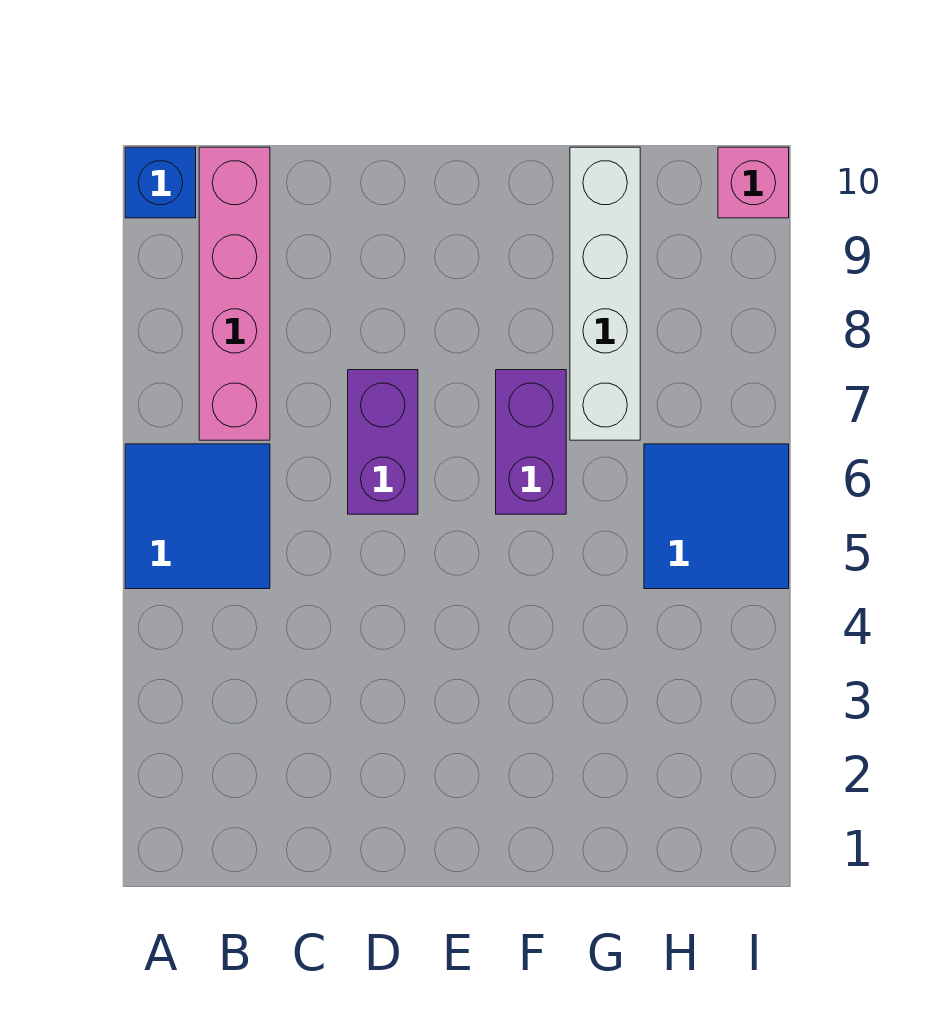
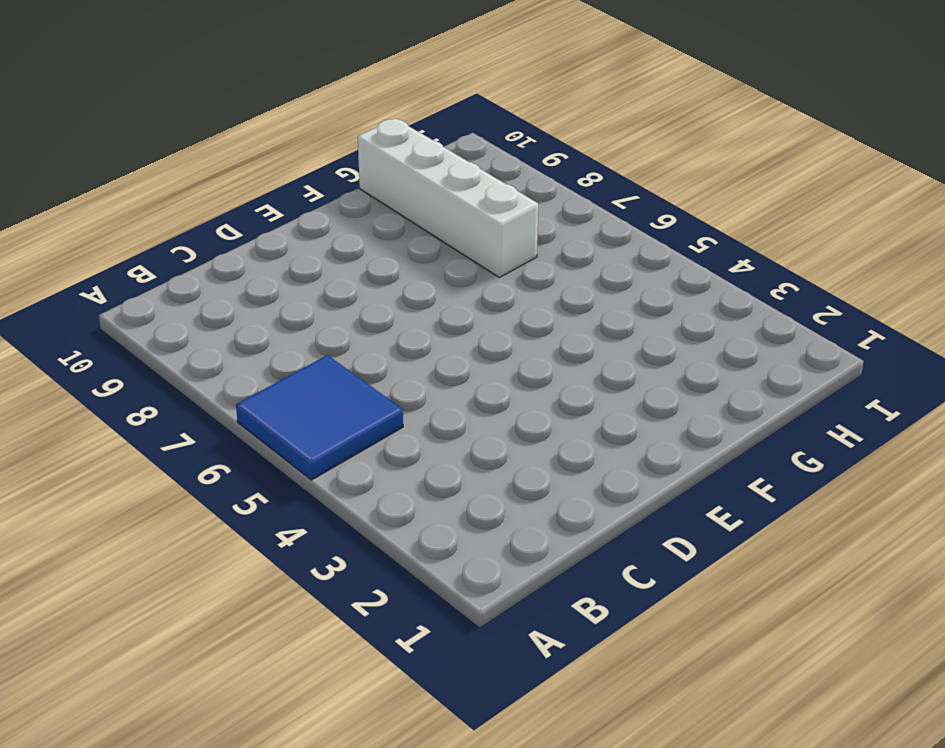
none -> blue brick A10 level 1
none -> pink brick B7:B10 level 1

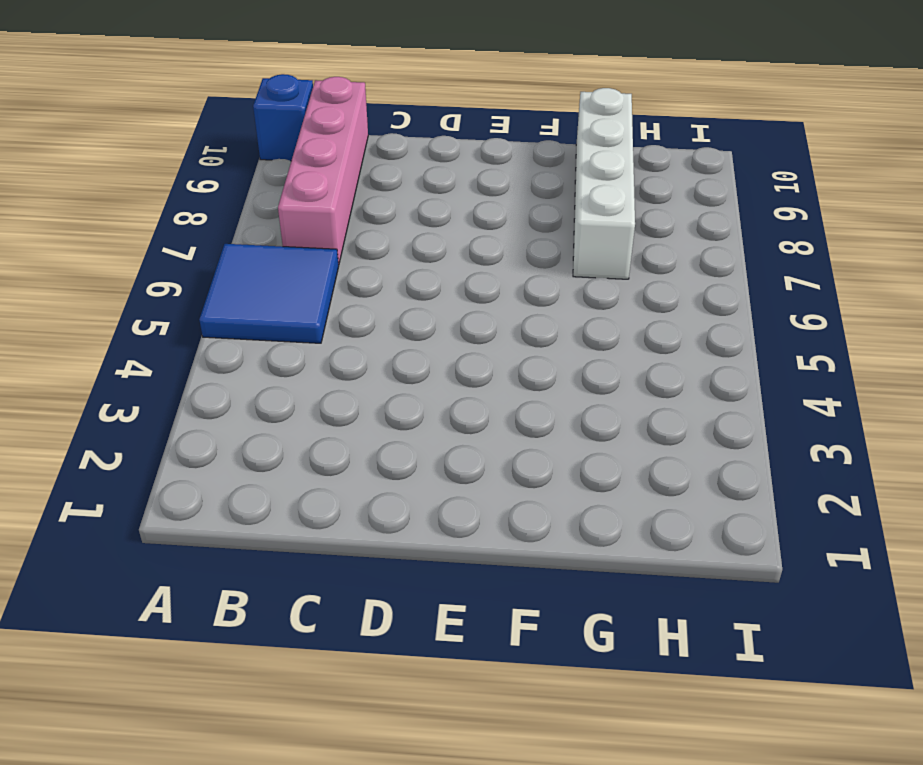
none -> purple brick D6:D7 level 1
none -> purple brick F6:F7 level 1

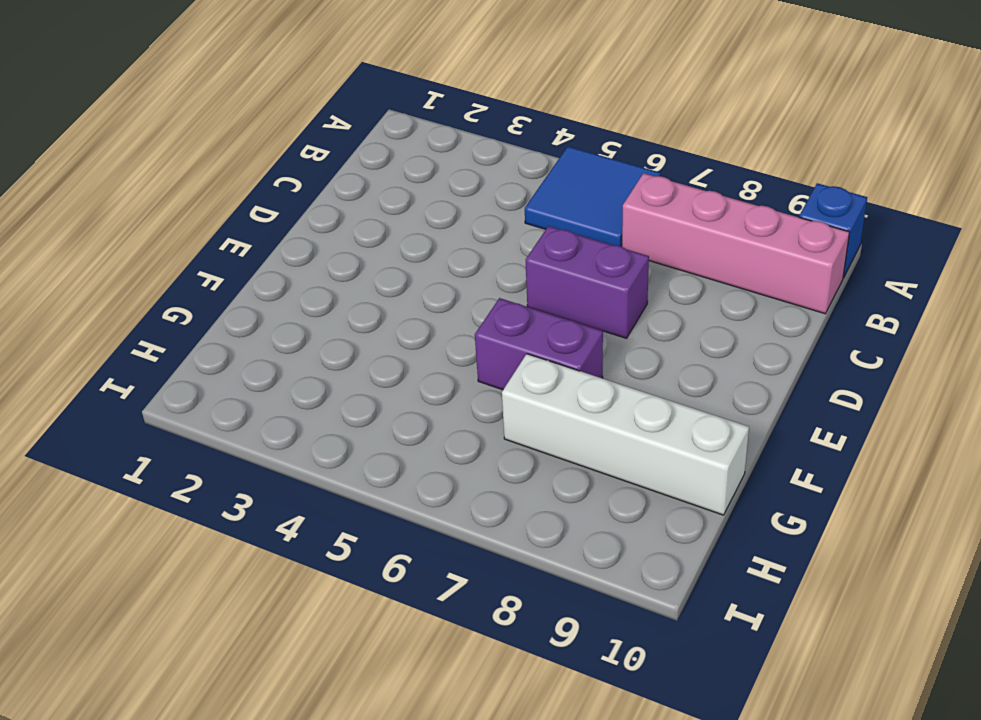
none -> blue tile H5:I6 level 1
none -> pink brick I10 level 1

